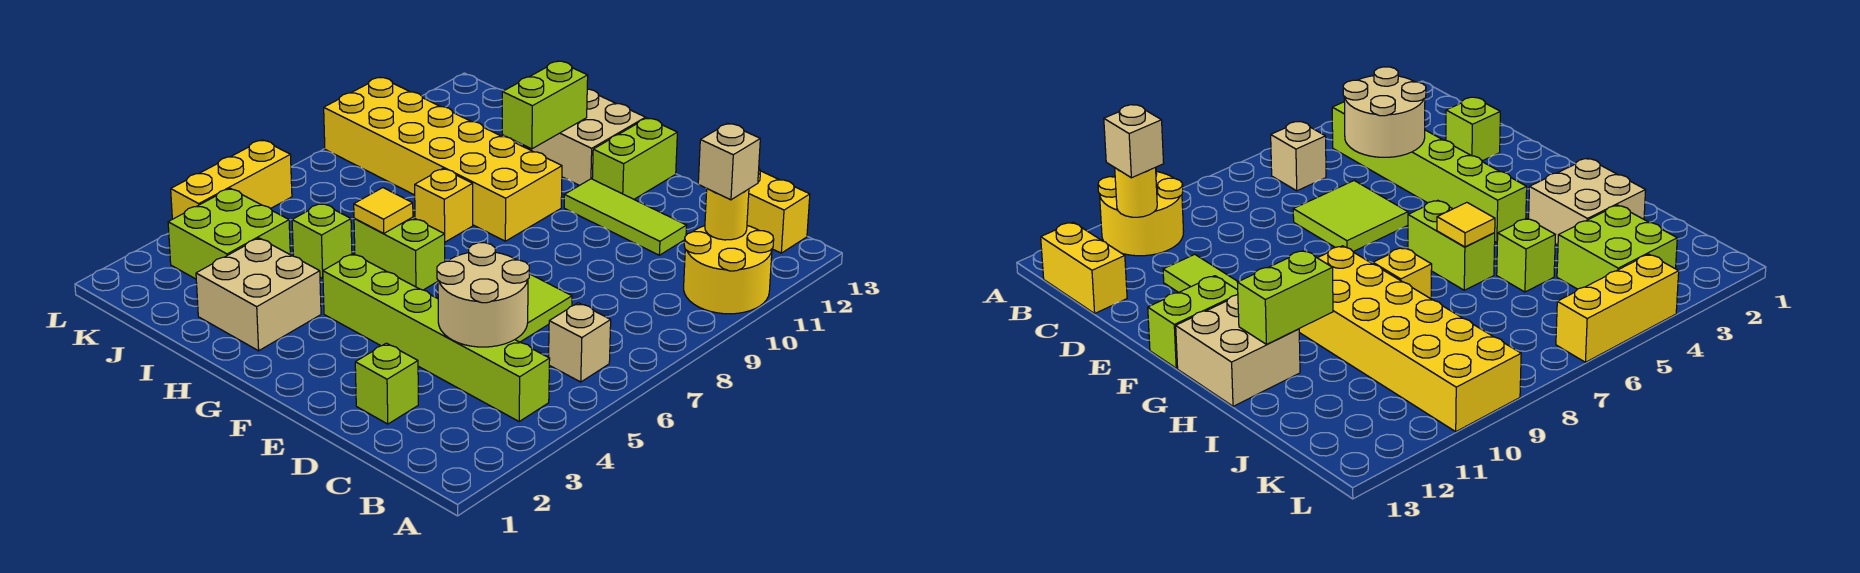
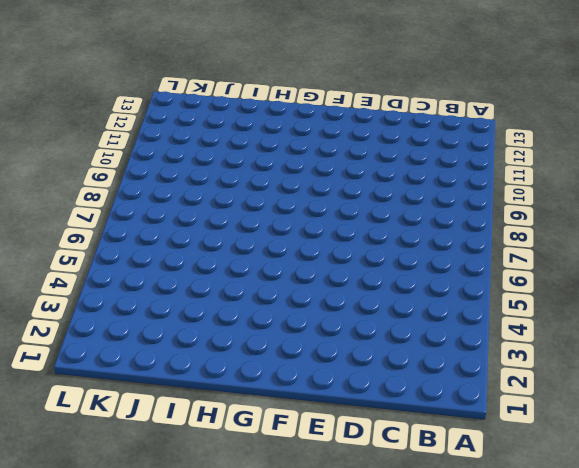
none -> yellow round brick A10:B11 level 1
none -> lime brick B4:G4 level 1
none -> tan brick B6 level 1

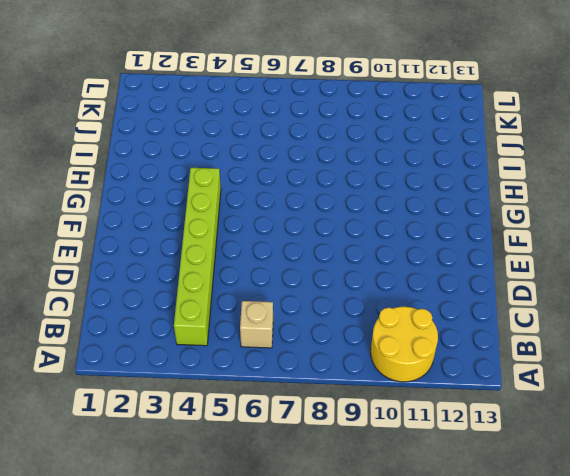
none -> yellow brick B13:C13 level 1
none -> lime brick D2 level 1
none -> lime tile D6:E7 level 1

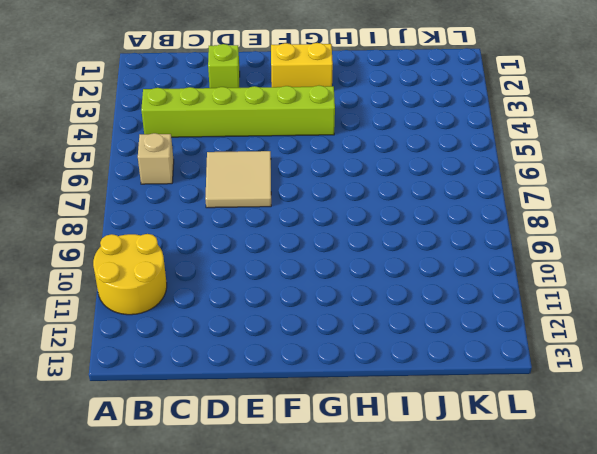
tan tile D6:E7 level 1 -> lime tile D6:E7 level 1
yellow brick F2:G2 level 1 -> yellow brick B13:C13 level 1
none -> lime tile D11:F11 level 1
none -> lime brick F12:F13 level 1
none -> lime brick G6:H6 level 1

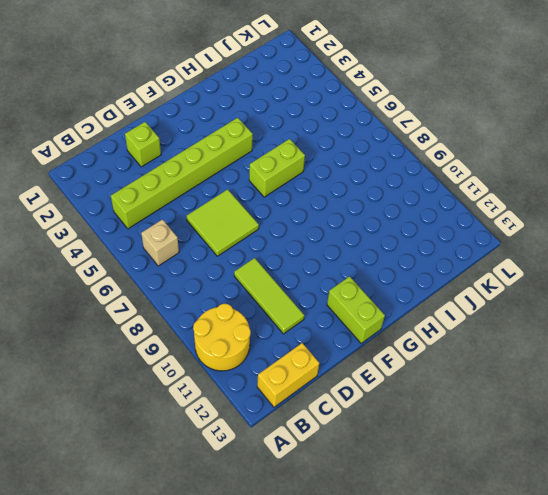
lime tile D9:D11 level 1 -> lime tile D11:F11 level 1
none -> yellow brick G9:L10 level 1
none -> tan brick G12:H13 level 1
none -> tan brick H2:I3 level 1

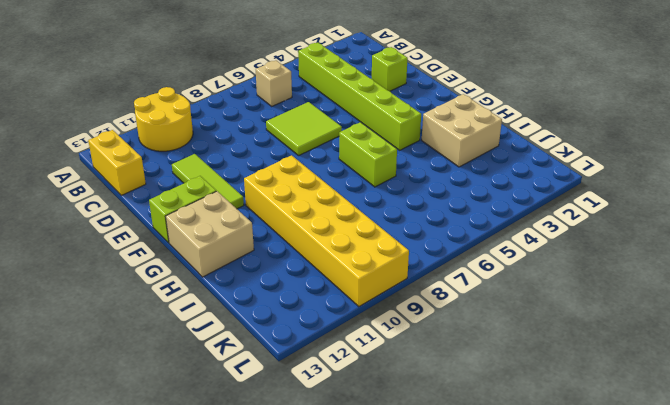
none -> yellow brick H8 level 1
none -> lime brick I5 level 1
none -> lime brick J3:K4 level 1

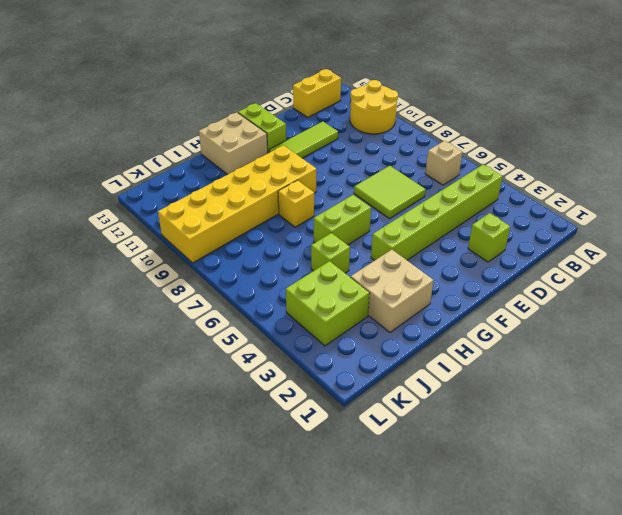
none -> yellow brick L4:L6 level 1
none -> yellow round brick B11 level 2
none -> tan round brick C4:D5 level 2

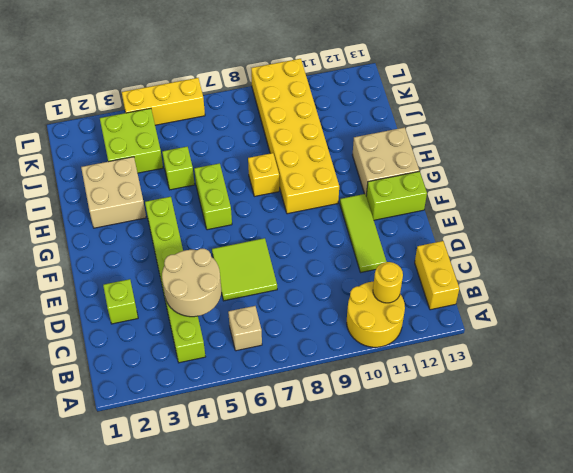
none -> yellow tile H6 level 2
none -> lime brick H11:H12 level 2
none -> tan brick B11 level 3

